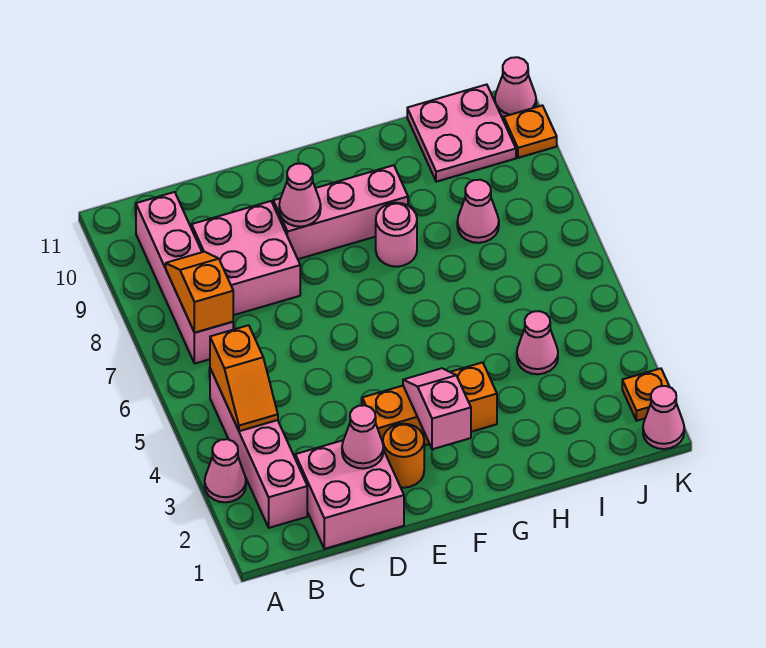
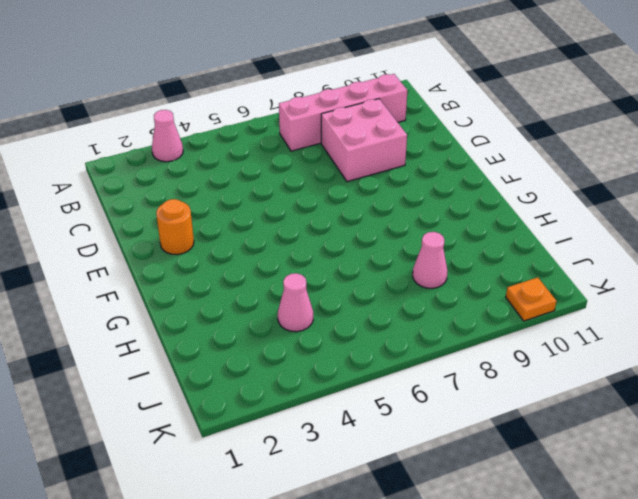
none -> pink brick B2:B5 level 1
none -> pink brick C1:D2 level 1
none -> orange brick E3:G3 level 1

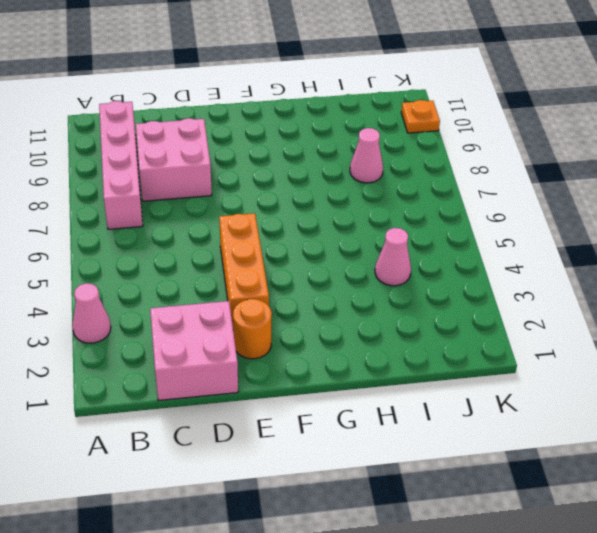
orange brick E3:E5 level 1 -> orange brick E3:G3 level 1
none -> pink brick B2:B5 level 1
none -> pink brick E9:G9 level 1
none -> pink round brick G8 level 1

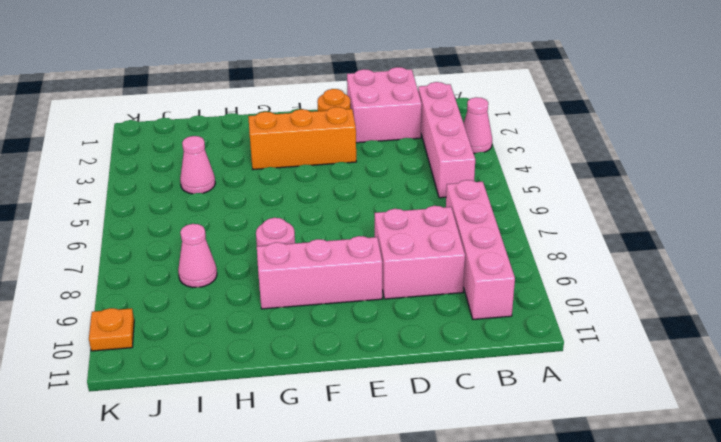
none -> pink plate I10:J11 level 1
none -> pink cone K1 level 1
none -> orange plate K2 level 1

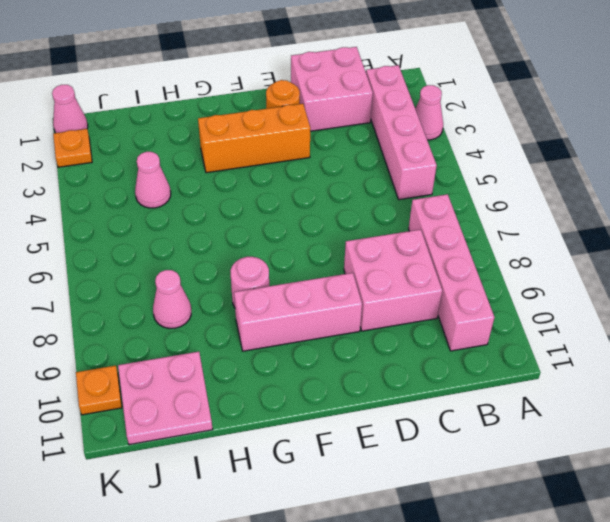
none -> pink cone K11 level 1
none -> orange slope B4:B5 level 2 top 5
none -> orange slope B7:B8 level 2 top 7

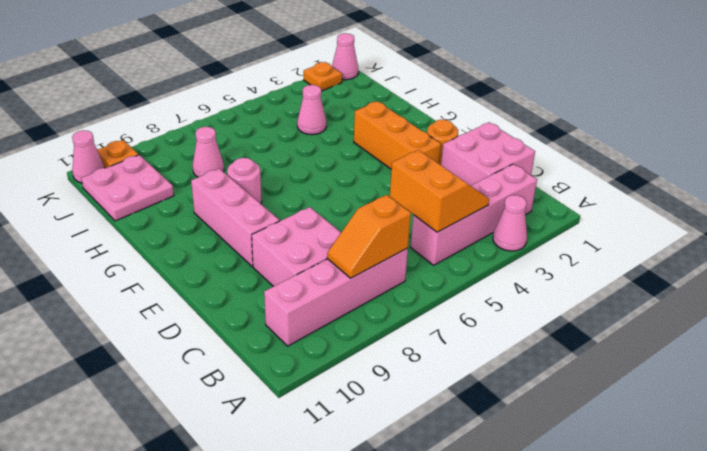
orange slope B4:C5 level 2 top 5 -> orange slope B4:B5 level 2 top 5
none -> pink cone D2 level 2
none -> pink cone E9 level 2
none -> pink slope F2:F3 level 2 top 2

